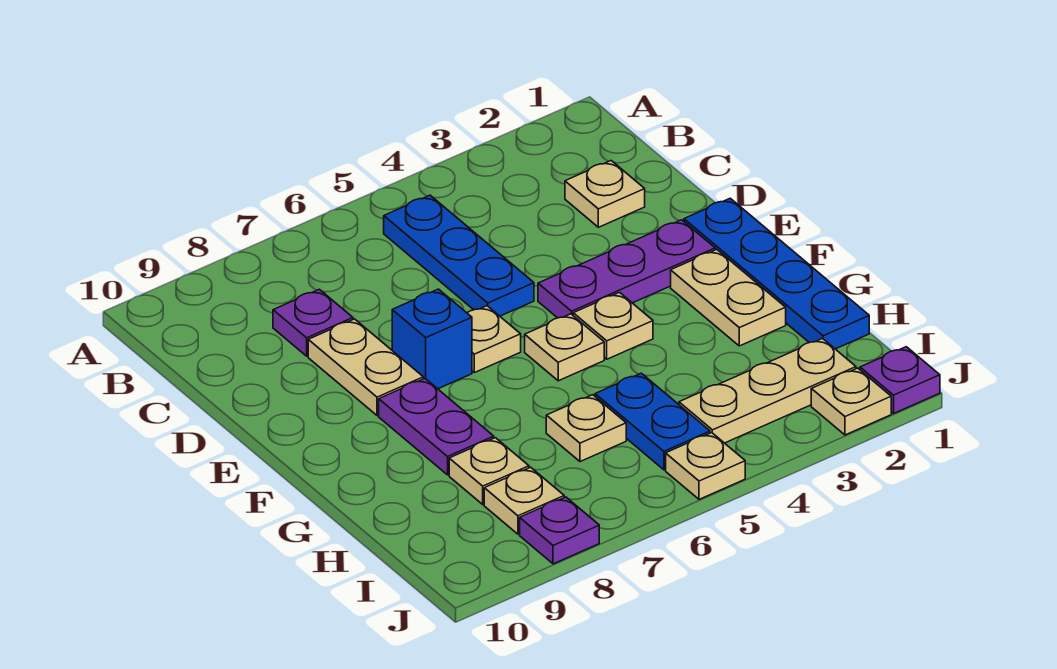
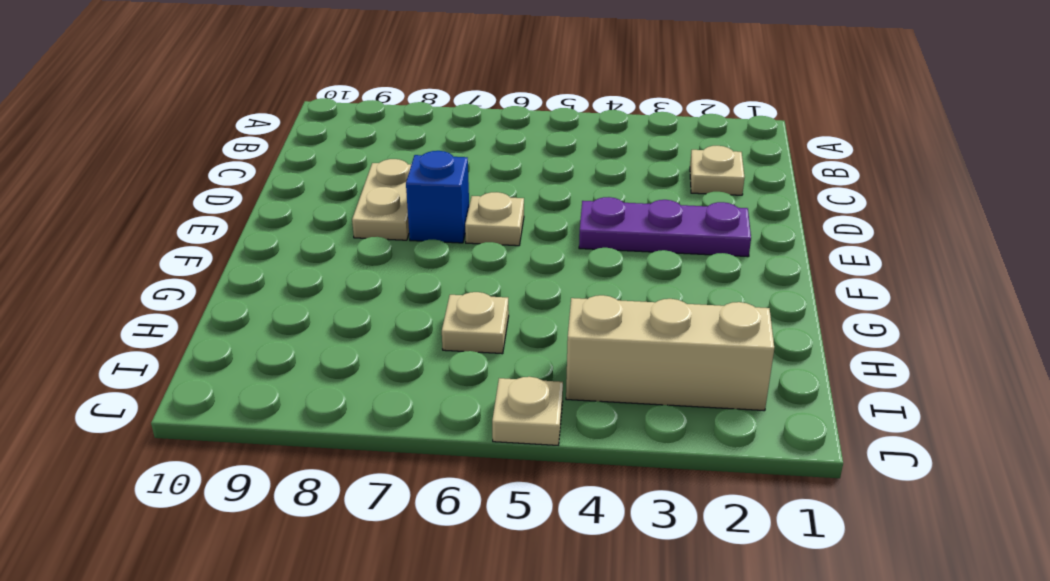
tan brick I2:I4 level 1 -> tan plate I2:I4 level 1
none -> blue plate B5:D5 level 1
none -> purple plate C8 level 1
none -> blue plate E1:H1 level 1

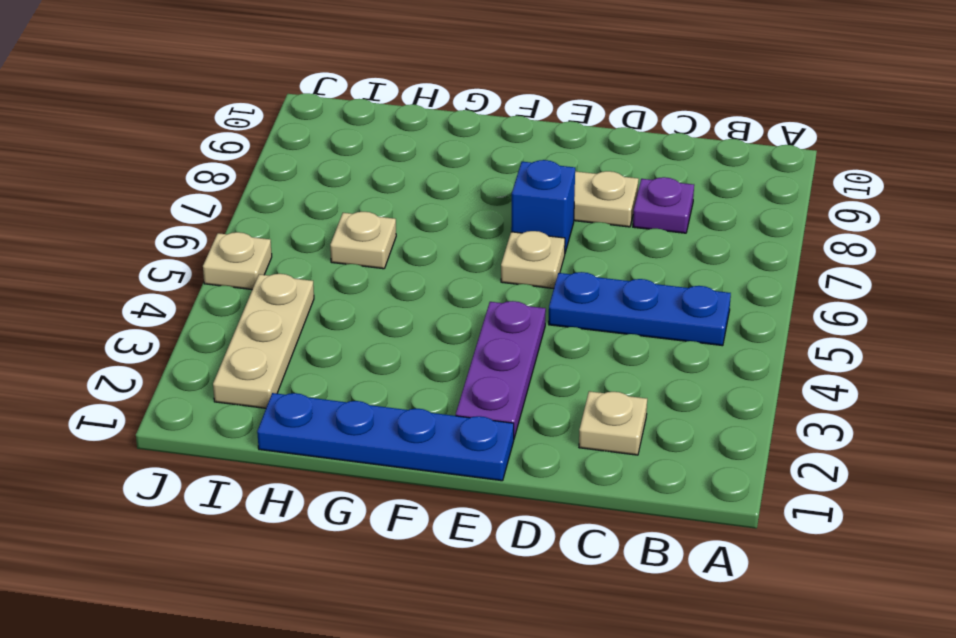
none -> tan plate F2:G2 level 1
none -> tan plate F4 level 1
none -> tan plate F5 level 1

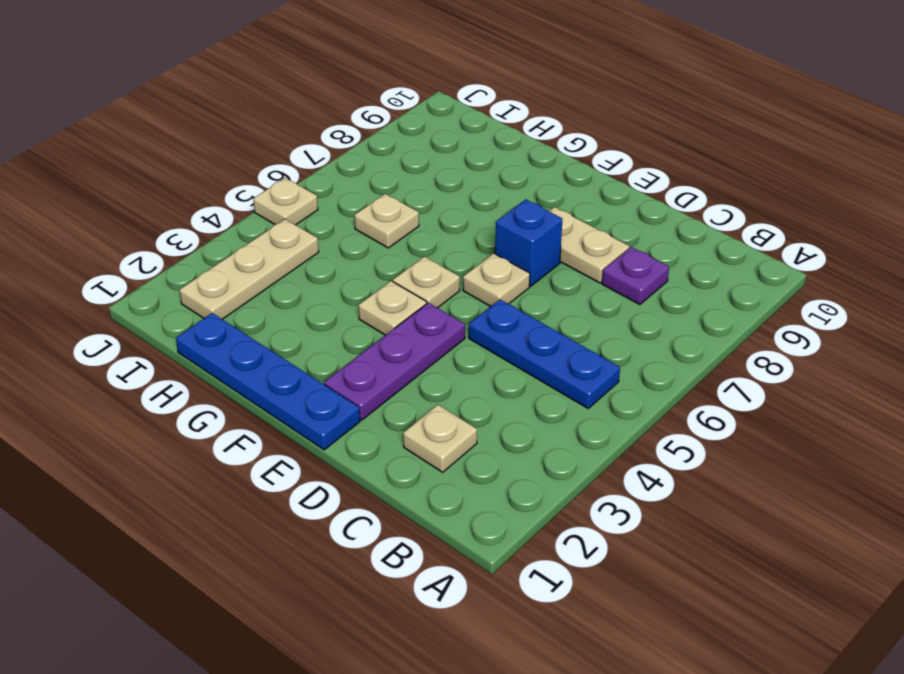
none -> tan plate F2:G2 level 1
none -> purple plate F8:G8 level 1
none -> blue plate H5:I5 level 1

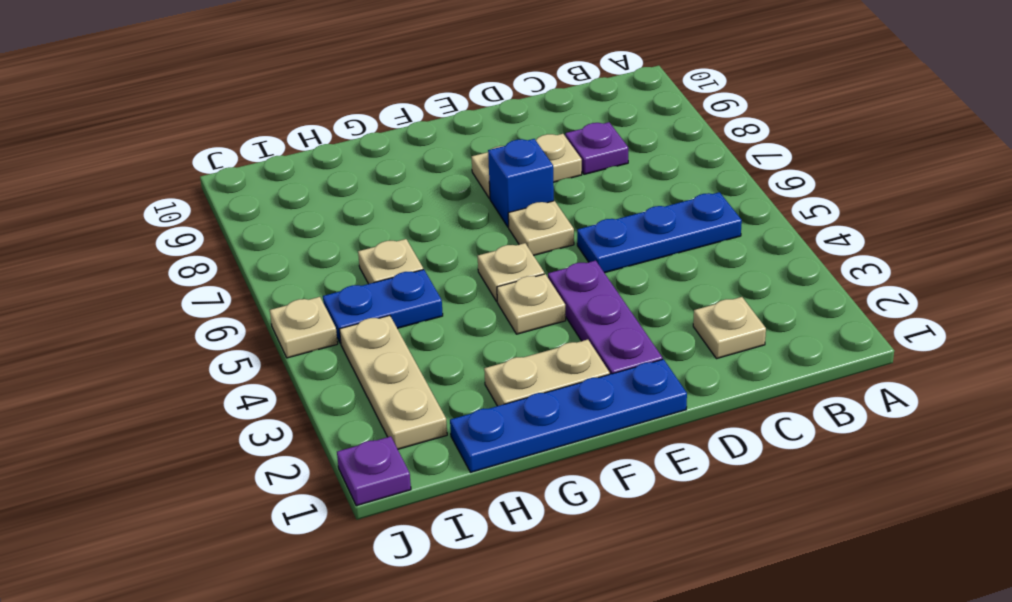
none -> purple plate F8:G8 level 1
none -> tan plate H8 level 1
none -> tan plate I8 level 1

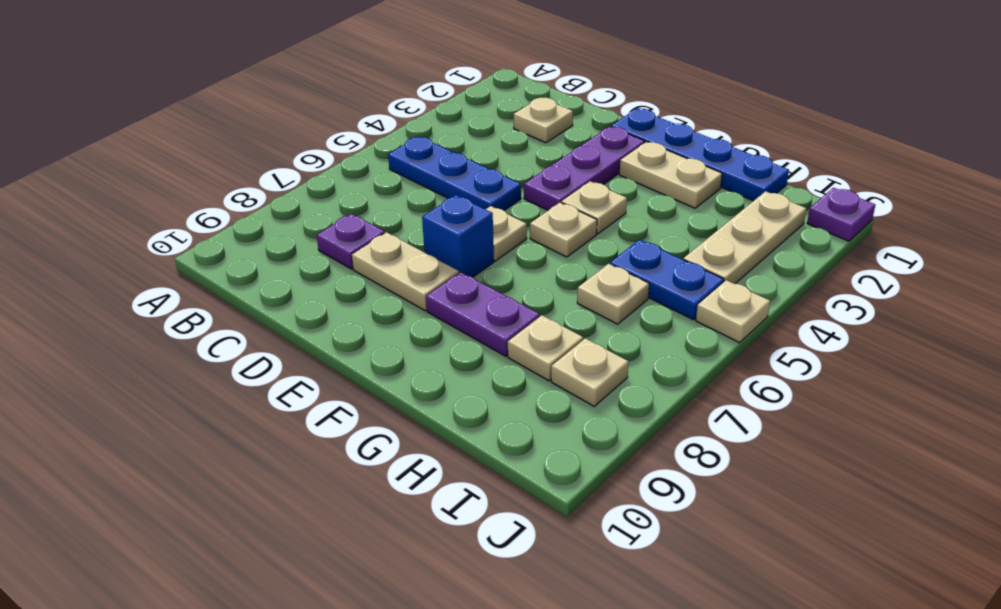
none -> tan plate J2 level 1
none -> purple plate J8 level 1

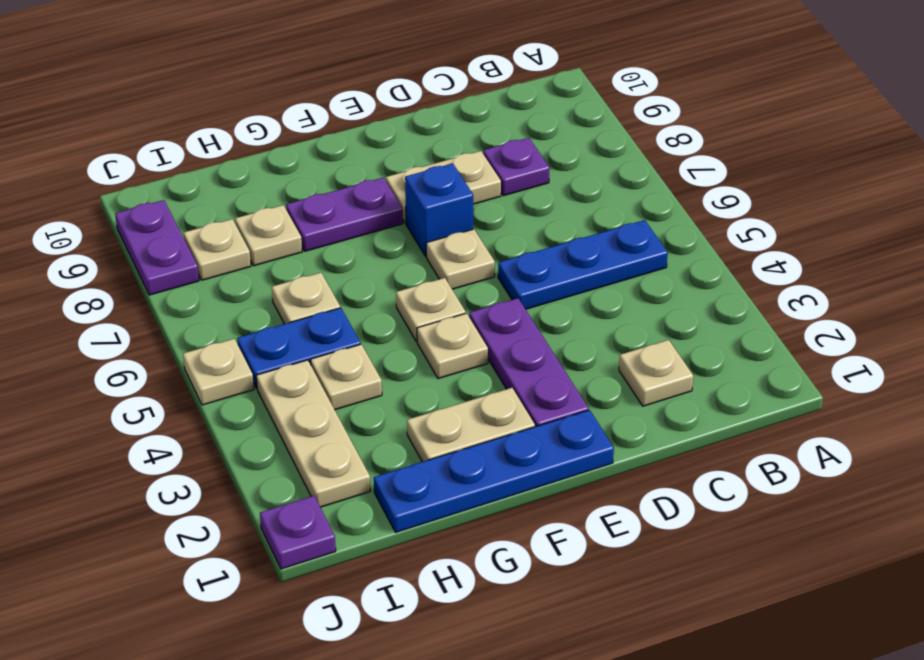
tan plate H4 level 1 -> tan plate J2 level 1
purple plate J8:J9 level 1 -> purple plate J8 level 1

